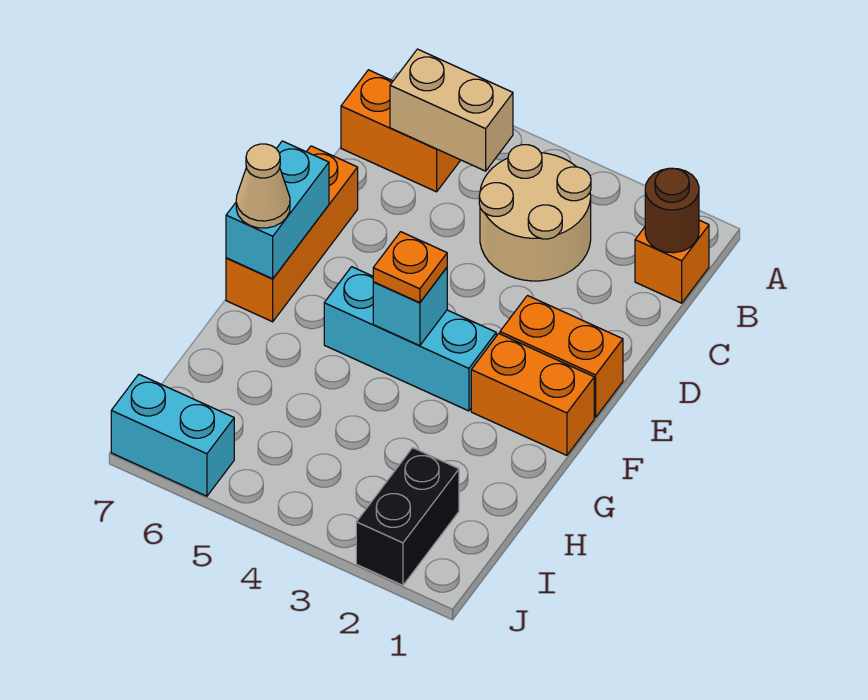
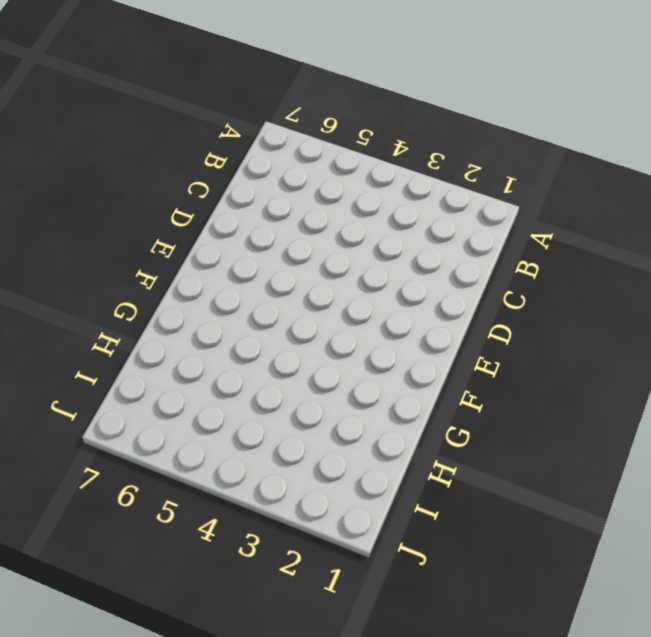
none -> orange brick B1 level 1
none -> tan round brick B3:C4 level 1
none -> orange brick B6:B7 level 1

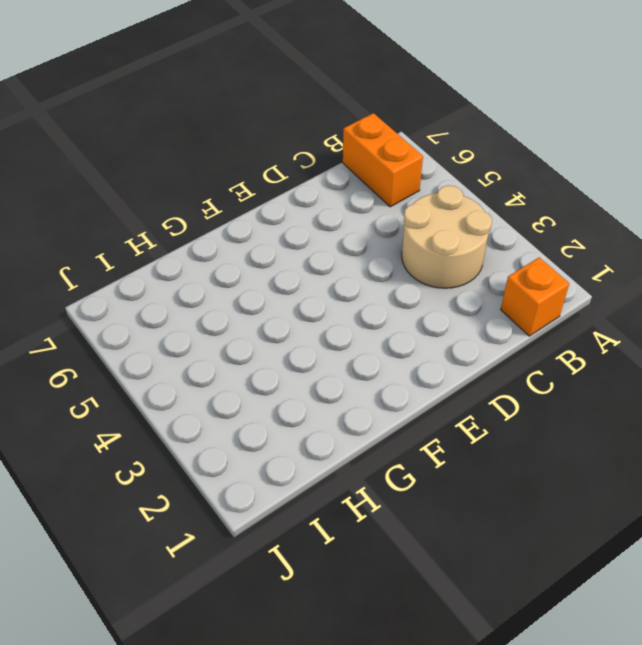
none -> orange brick D7:F7 level 1
none -> orange brick E1:E2 level 1
none -> orange brick F1:F2 level 1

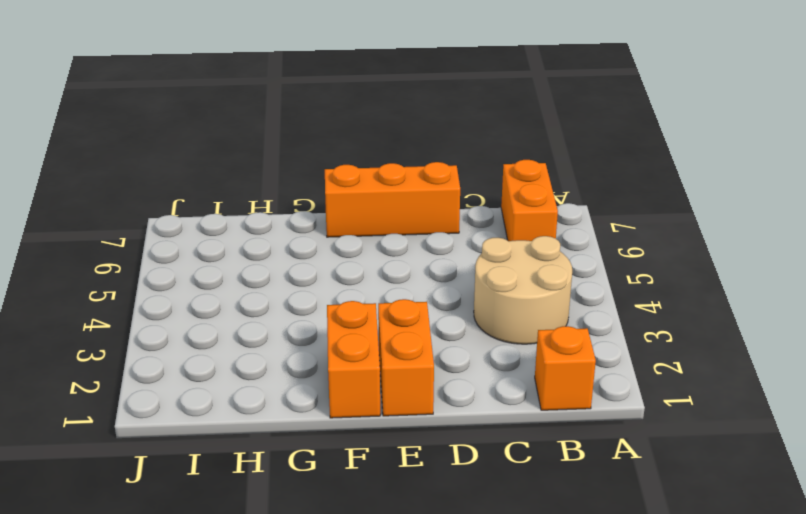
none -> cyan brick F3:F5 level 1
none -> black brick I2:J2 level 1
none -> cyan brick J6:J7 level 1

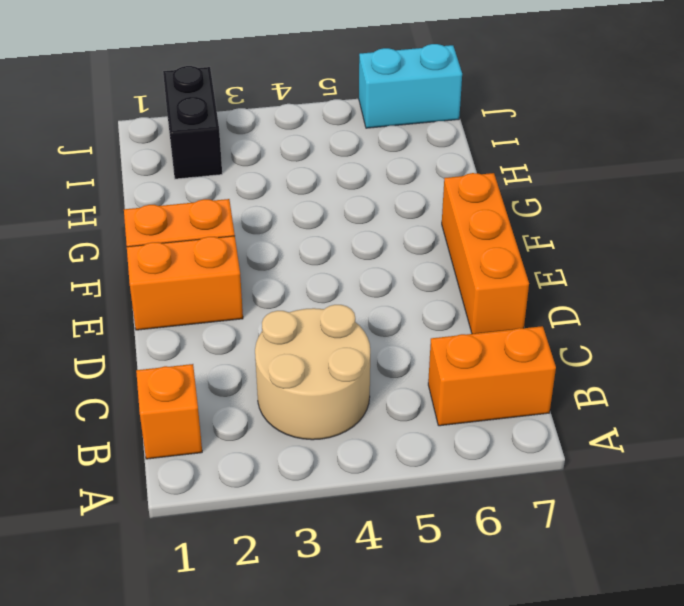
none -> cyan brick F3:F5 level 1
none -> brown round brick B1 level 2
none -> tan brick B5:B6 level 2

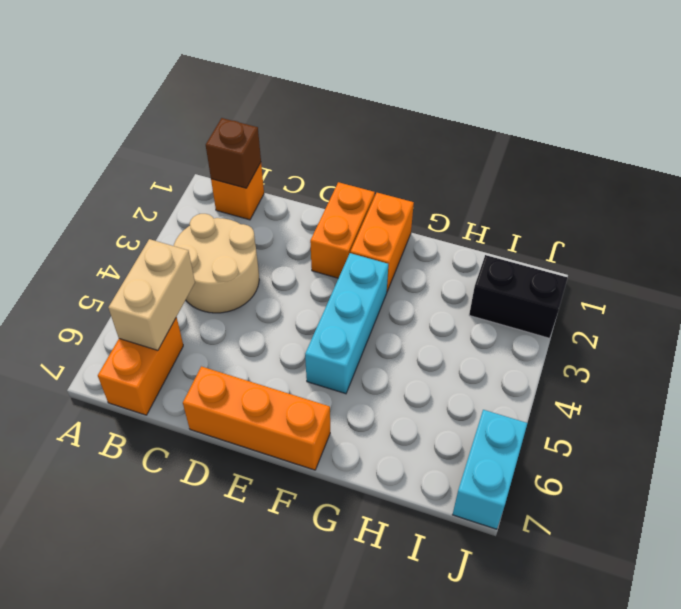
brown brick B1 level 2 -> brown round brick B1 level 2
none -> cyan brick E7:F7 level 2
none -> cyan brick F4 level 2
none -> orange plate F4 level 3

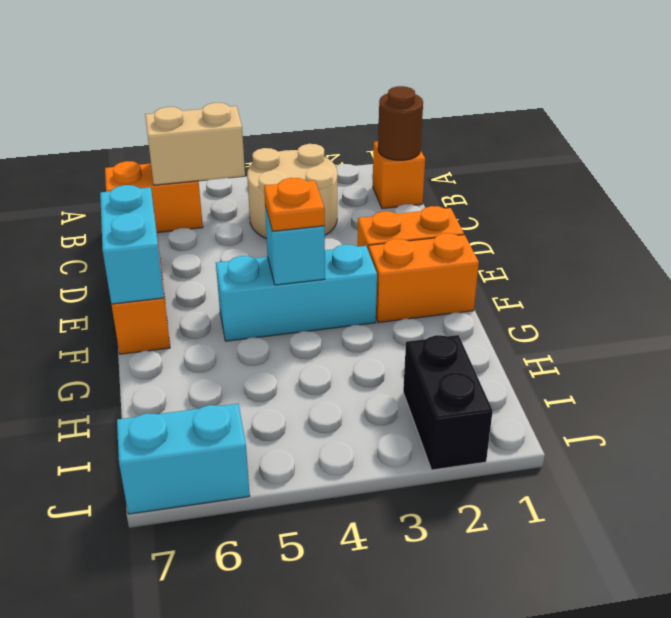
none -> tan cone F7 level 3

